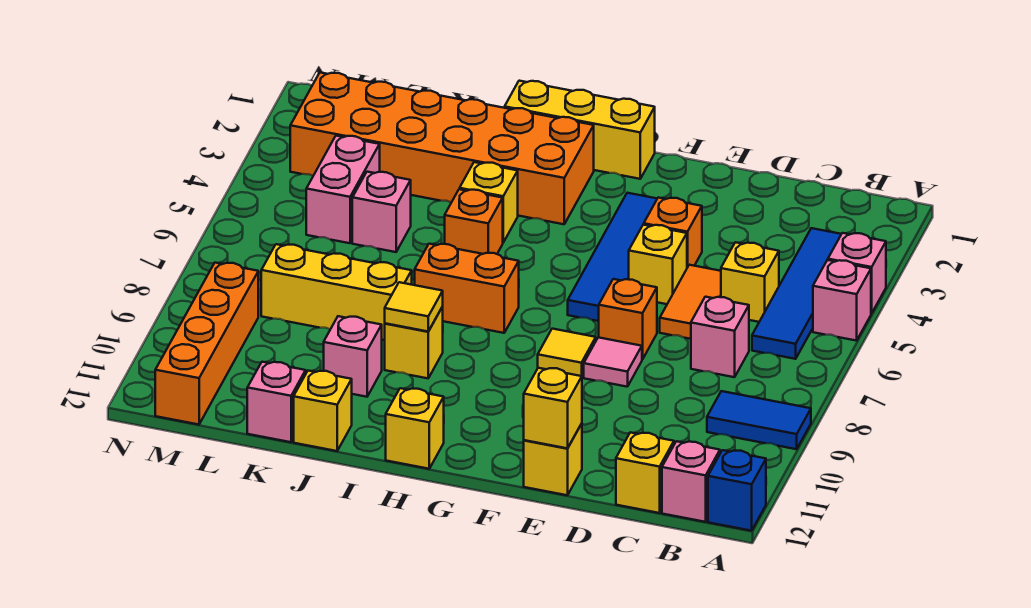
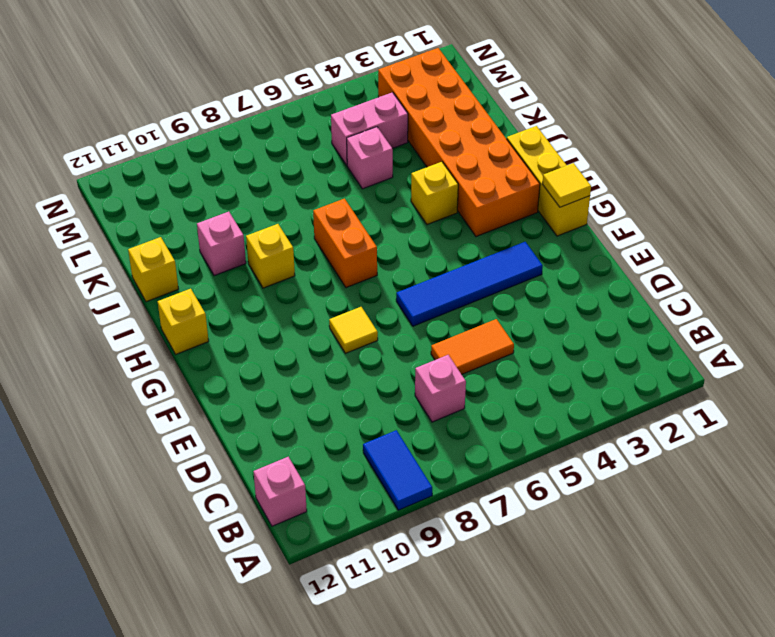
yellow tile G1 level 2 -> yellow tile I9 level 2
none -> pink brick A4 level 1
none -> pink brick A5 level 1
none -> blue brick A12 level 1
none -> blue tile B3:B6 level 1

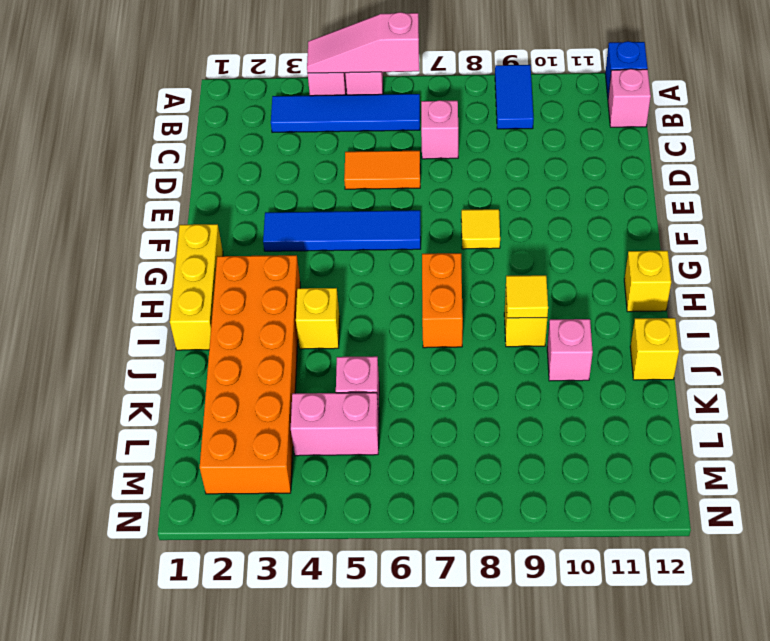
pink slope A4:A6 level 2 top 6 -> none
none -> yellow brick C5 level 1
none -> yellow brick C12 level 1
none -> orange brick E4 level 1
none -> yellow brick E5 level 1

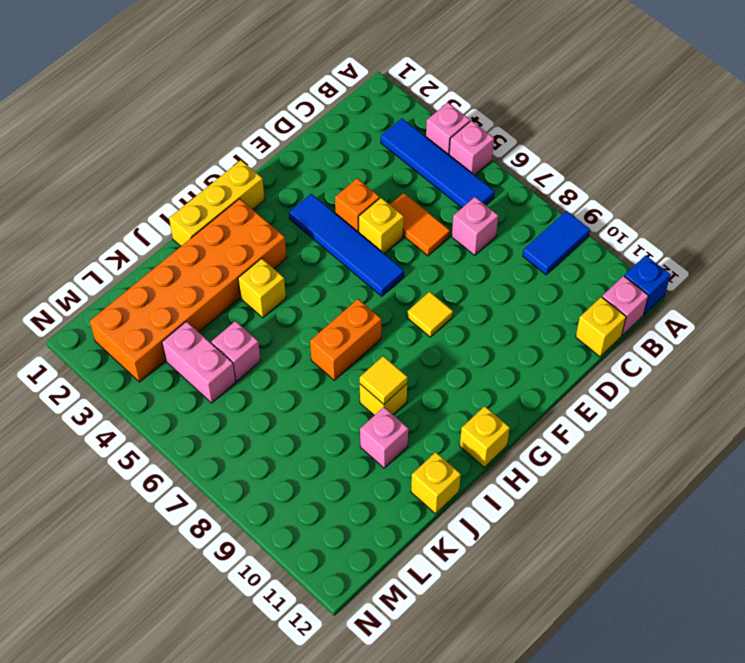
none -> yellow brick C5 level 1
none -> orange brick E7 level 1
none -> pink tile E8 level 1
none -> yellow brick E12 level 1

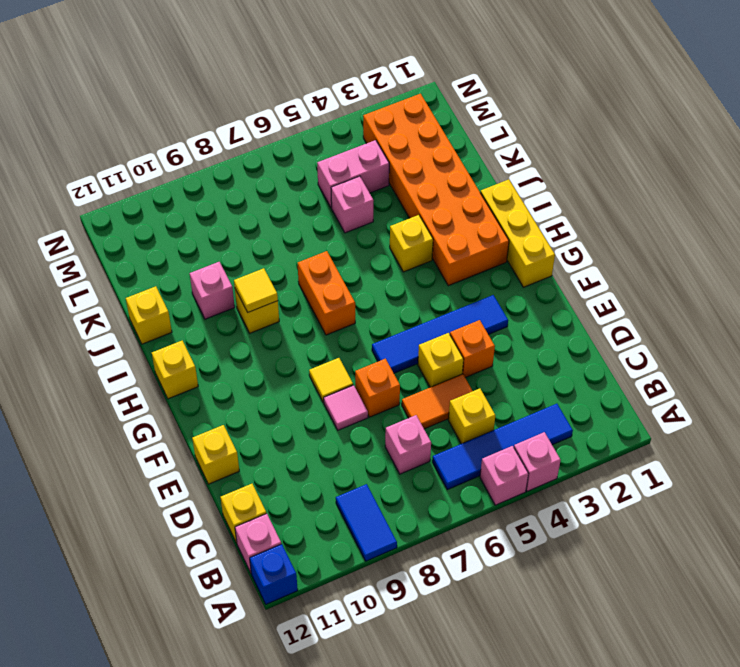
none -> orange brick I5 level 1
none -> yellow brick J8:L8 level 1
none -> pink brick K12 level 1
none -> orange brick M9:M12 level 1

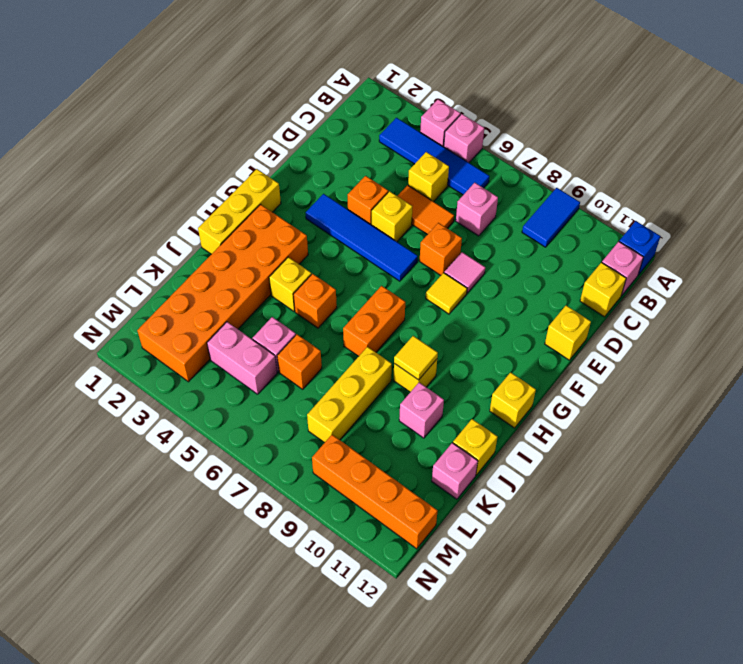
orange brick K6 level 1 -> none
none -> yellow brick E12 level 2

